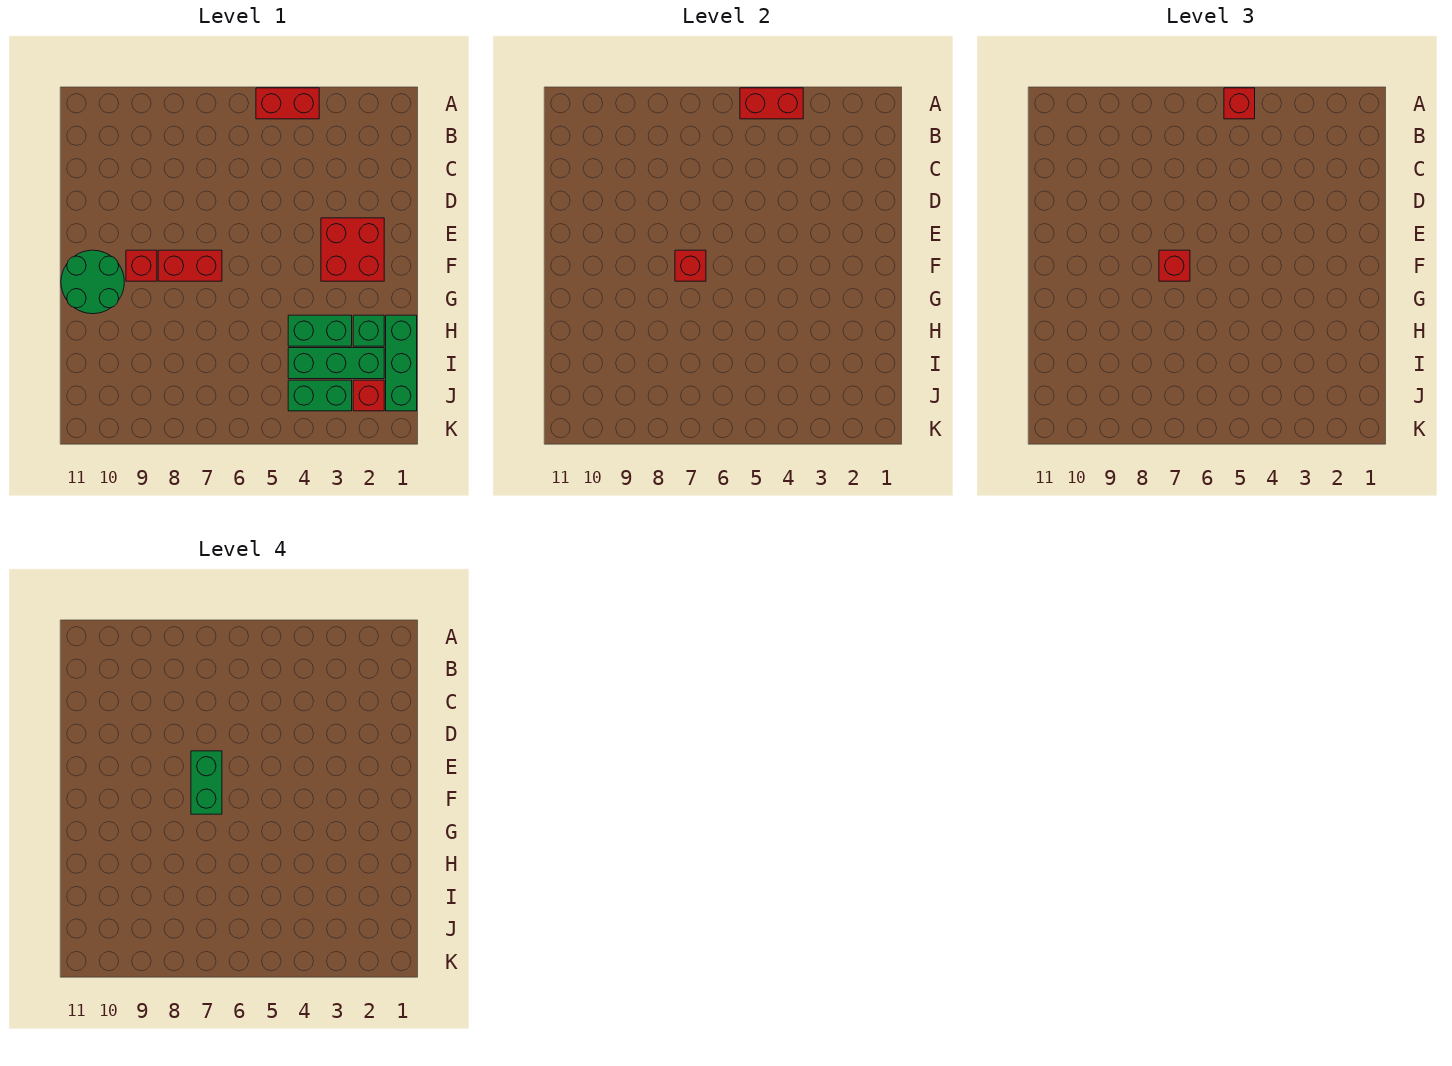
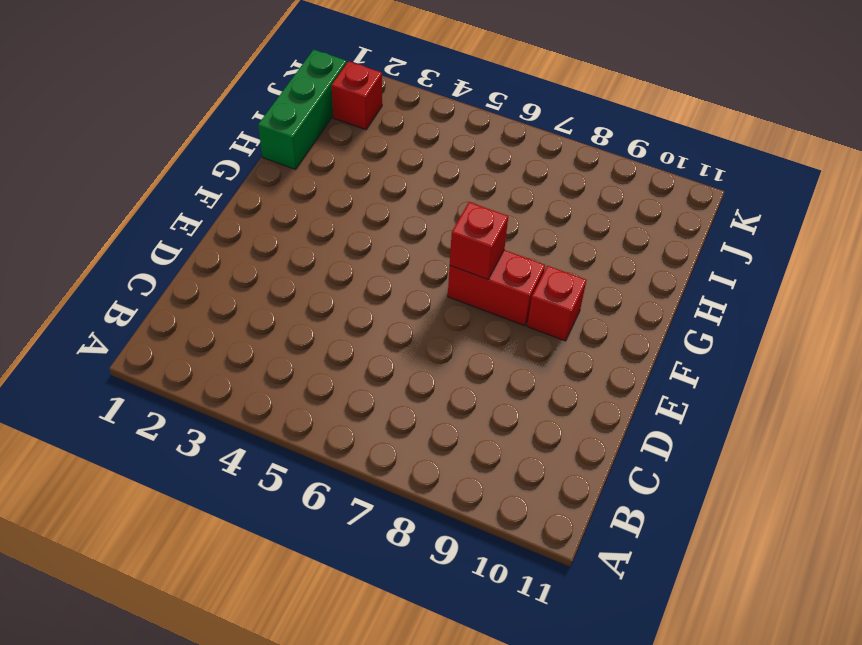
none -> red brick A4:A5 level 1
none -> red brick E2:F3 level 1
none -> green round brick F10:G11 level 1

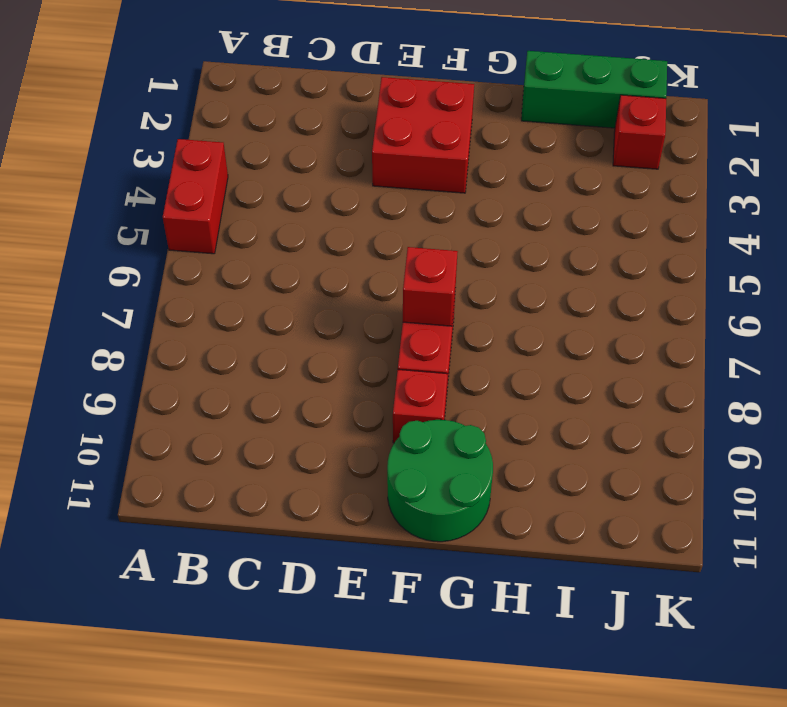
none -> green brick H2 level 1
none -> green brick H3:H4 level 1
none -> green brick I2:I4 level 1

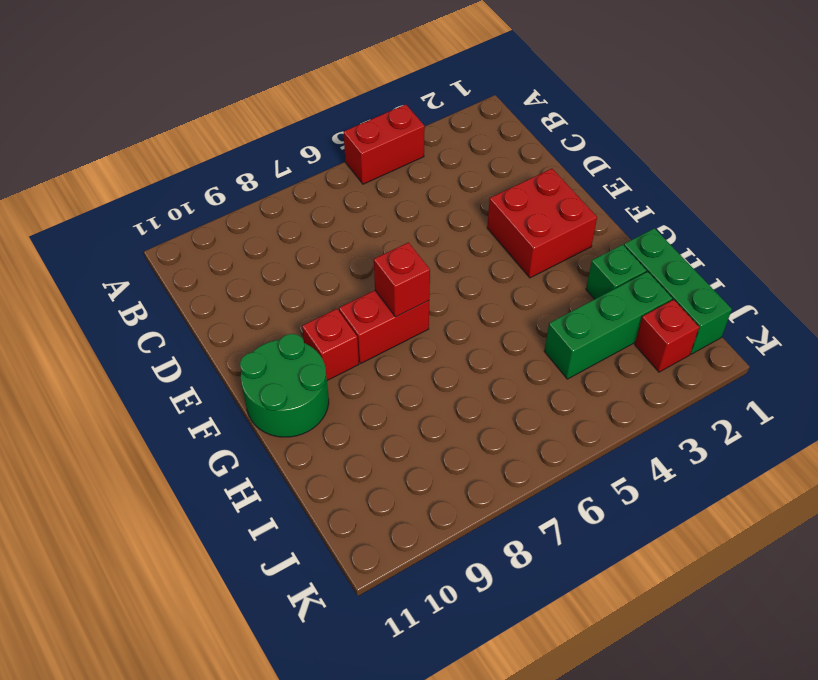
none -> green brick H3:H4 level 1
none -> green brick J3:J4 level 1
none -> red brick A4:A5 level 2

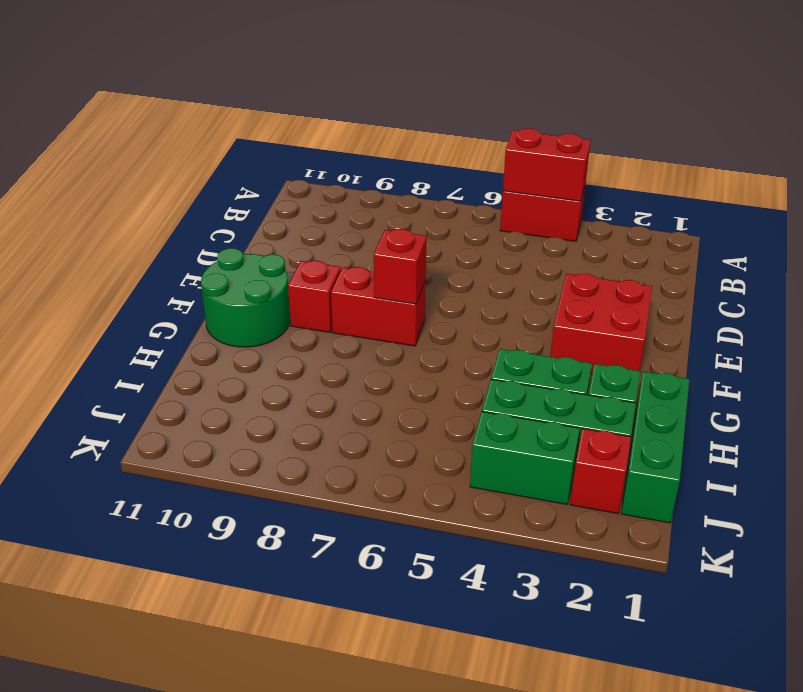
none -> red brick A5 level 3
none -> red brick F7 level 3
none -> green brick E7:F7 level 4

